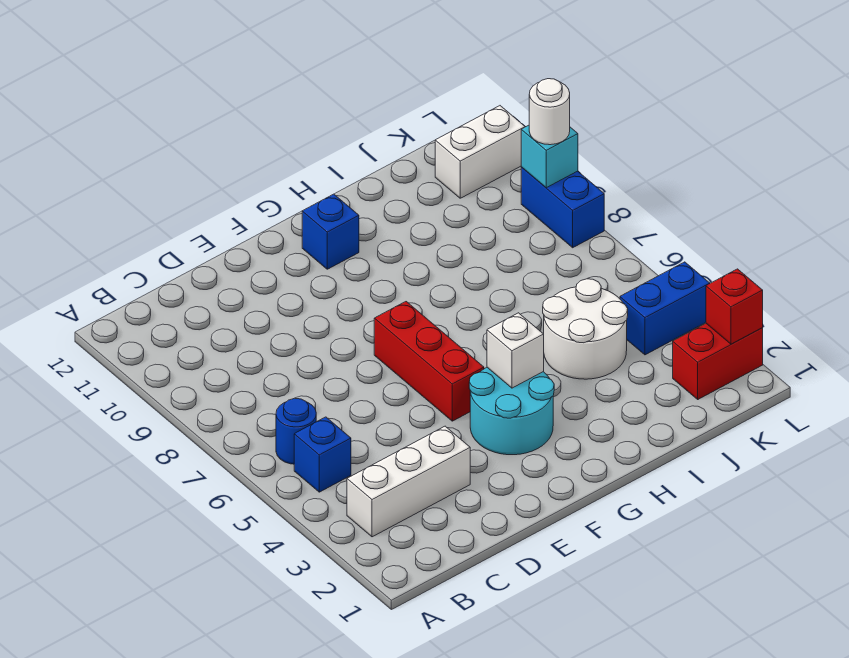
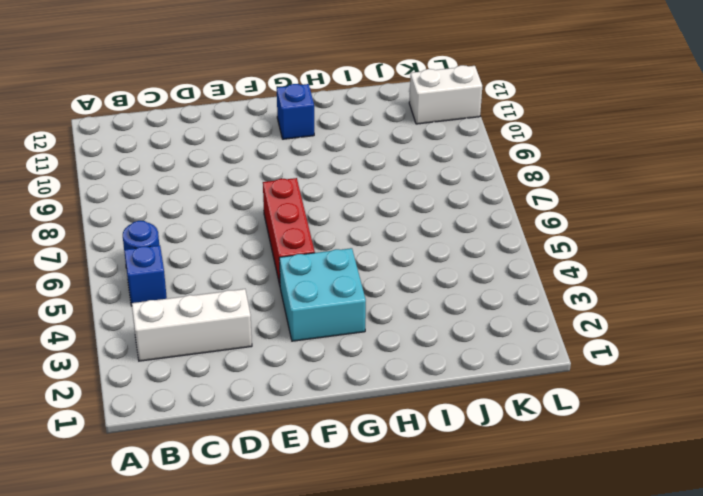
cyan brick F3:G4 level 1 -> cyan round brick F3:G4 level 1
none -> white round brick I4:J5 level 1
none -> red brick K2:L2 level 1
none -> blue brick K4:L4 level 1

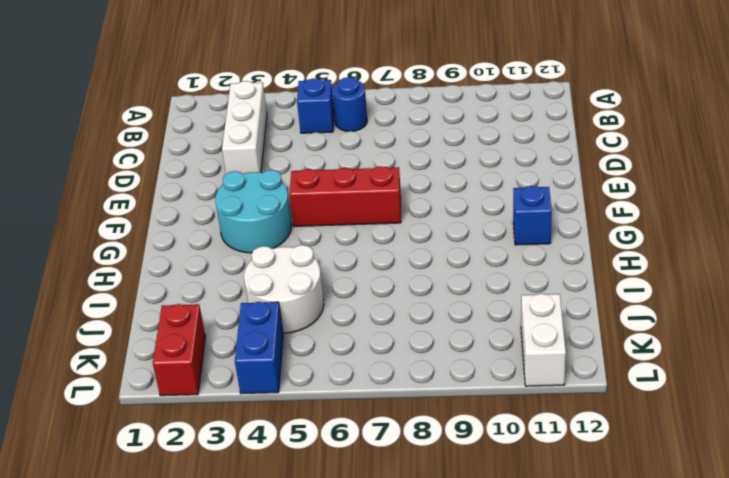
none -> blue brick L8:L9 level 1
none -> white brick G4 level 2
none -> red brick L2 level 2

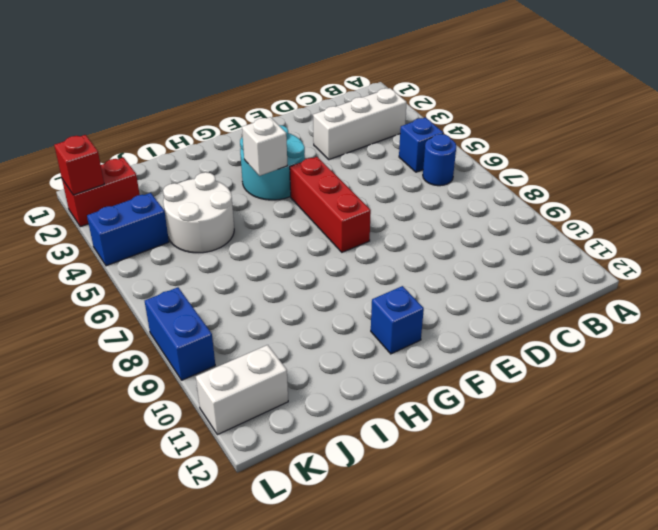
none -> cyan brick L9 level 2
none -> white round brick L9 level 3

